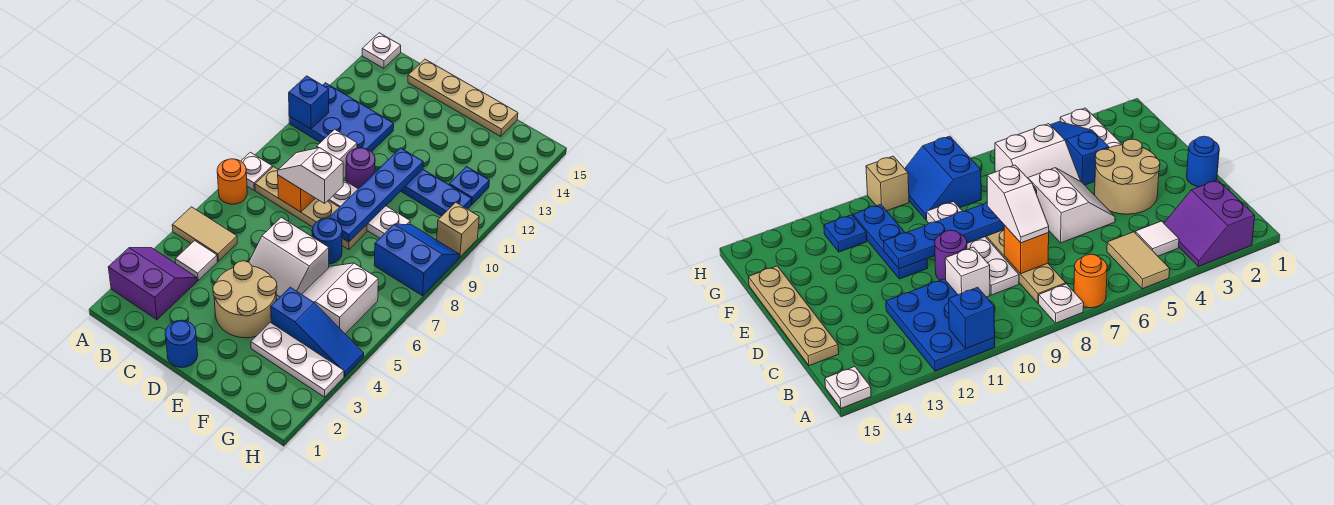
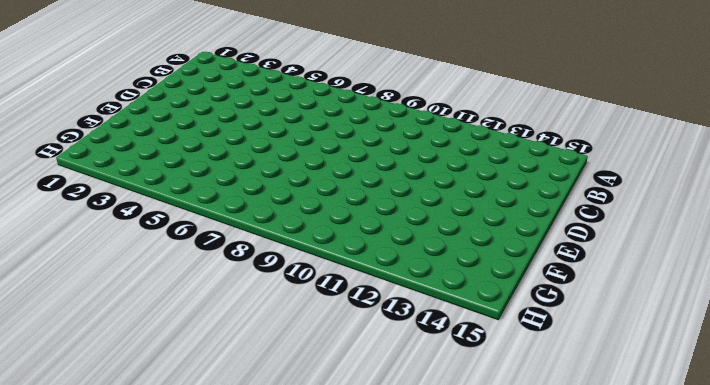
none -> purple slope A2:B3 level 1 top 2
none -> tan tile A5:B5 level 1
none -> orange round brick A7 level 1

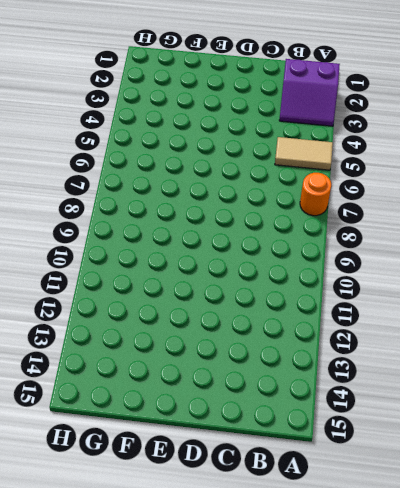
none -> white plate A8 level 1
none -> blue plate A11:C12 level 1
none -> white plate A15 level 1

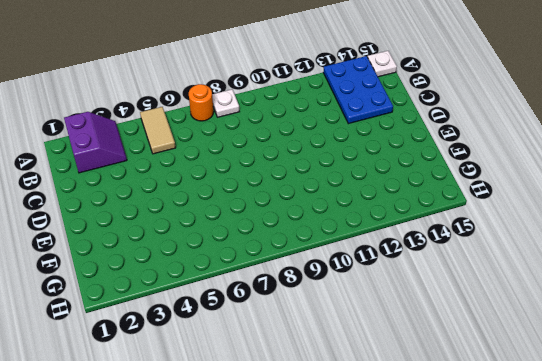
blue plate A13:C14 level 1 -> blue plate A11:C12 level 1
none -> white tile B4 level 1
none -> tan plate B8:E8 level 1
none -> white plate C9:F9 level 1

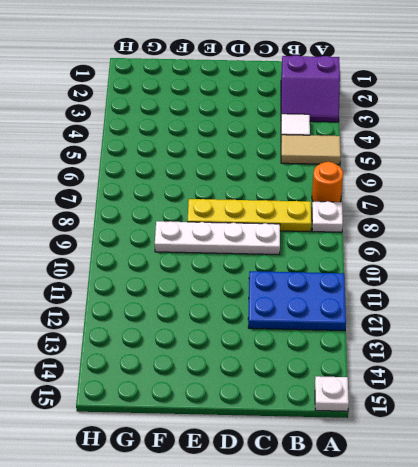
yellow plate B8:E8 level 1 -> tan plate B8:E8 level 1
none -> white brick C10 level 1
none -> tan plate C15:F15 level 1
none -> blue round brick D1 level 1

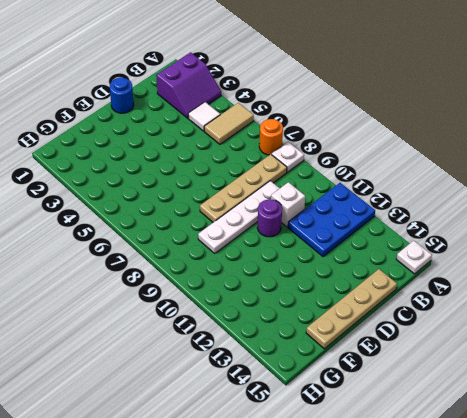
none -> tan round brick D3:E4 level 1
none -> white slope D5:E6 level 1 top 6
none -> blue round brick E7 level 1

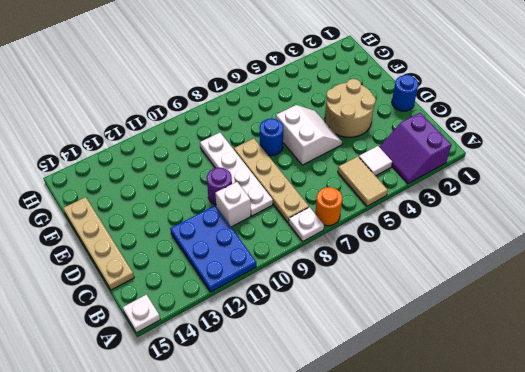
none -> blue plate E11:G11 level 1
none -> white plate F3:H3 level 1
none -> blue slope F4:H4 level 1 top F

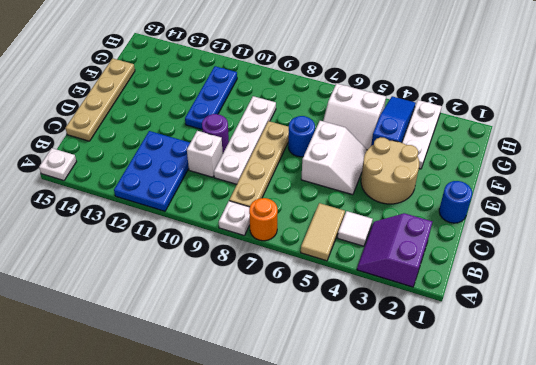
none -> blue slope G8:H9 level 1 top 8
none -> blue plate G12 level 1
none -> tan brick H10 level 1

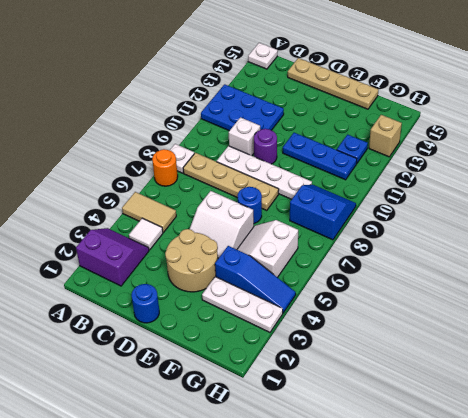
tan brick H13 level 1 -> tan brick H10 level 1
none -> blue brick A11 level 2
none -> orange brick C8 level 2
none -> blue plate E8:E11 level 2

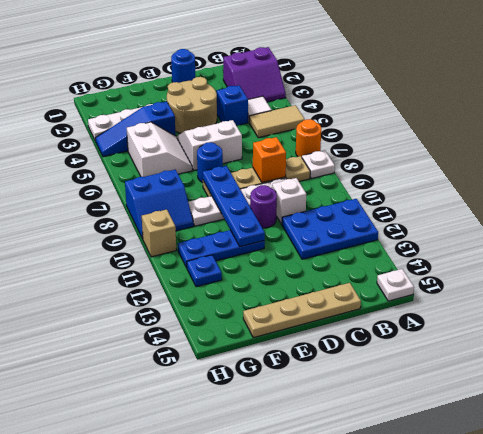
blue brick C4 level 1 -> blue brick A11 level 2
none -> white slope C8:D8 level 3 top D

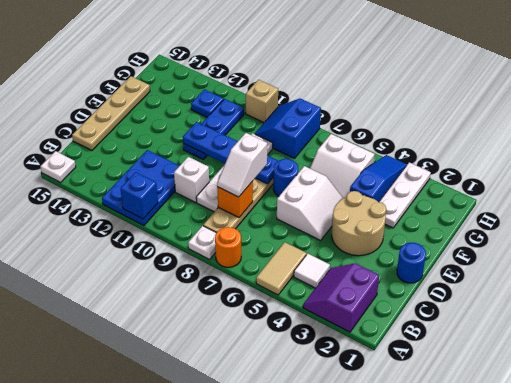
none -> purple round brick D10 level 1

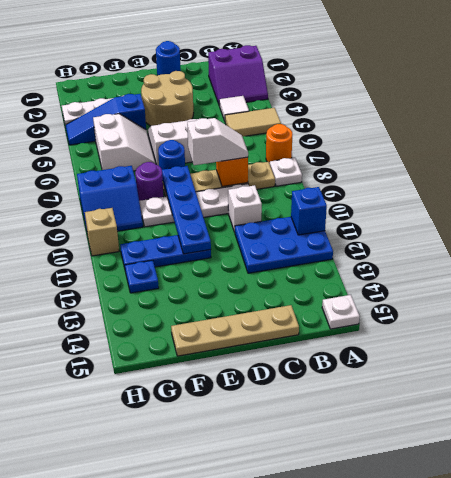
purple round brick F8 level 1 -> purple round brick D10 level 1

